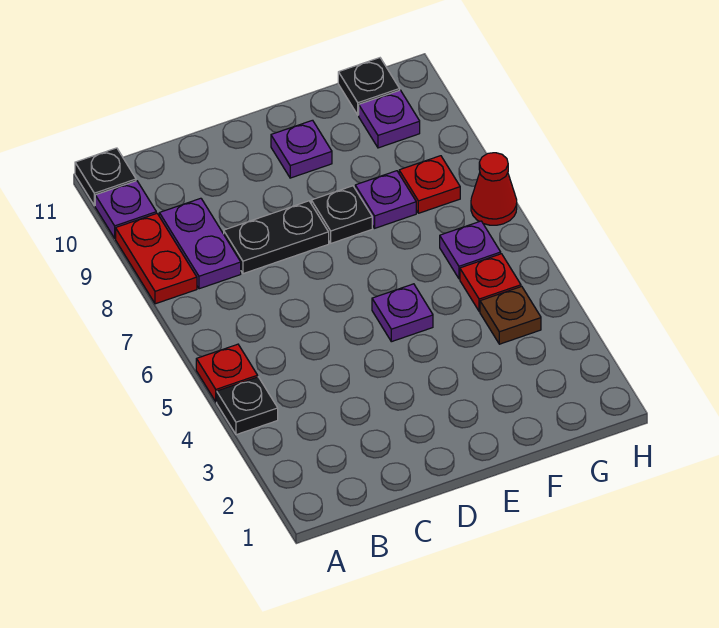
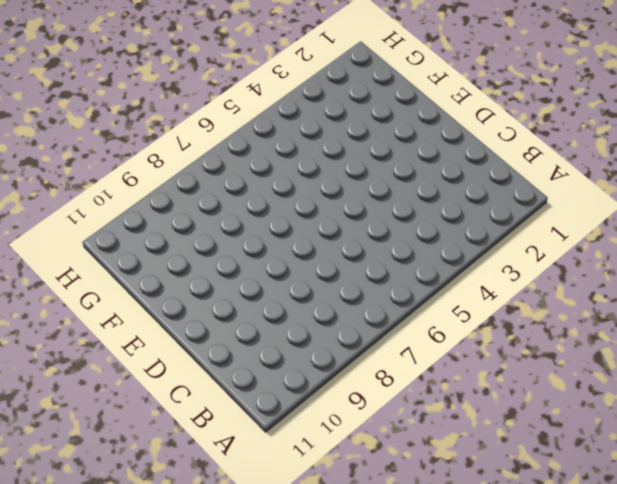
none -> black plate A4 level 1
none -> red plate A5 level 1
none -> red plate A8:A9 level 1

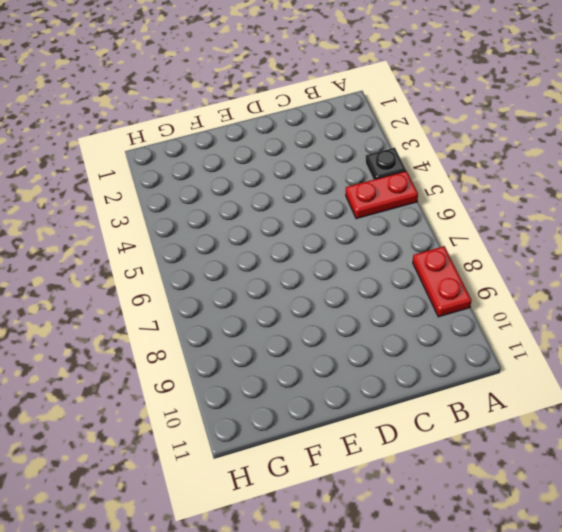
red plate A5:B5 level 1 -> red plate A5 level 1
none -> purple plate A10 level 1
none -> black plate A11 level 1
none -> purple plate B8:B9 level 1

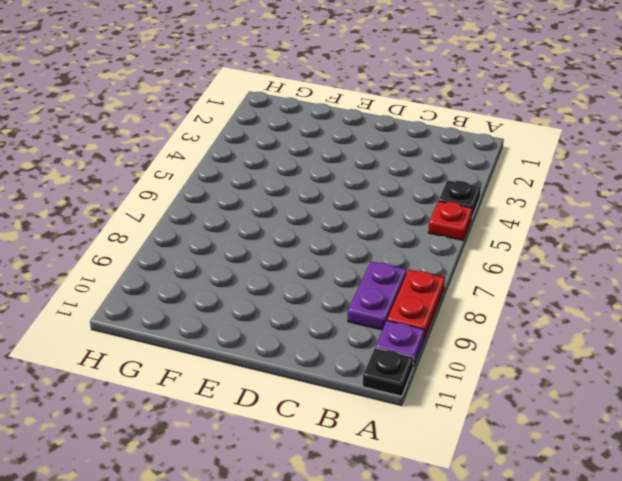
none -> black plate C8:D8 level 1
none -> purple plate E5 level 1
none -> black plate E8 level 1

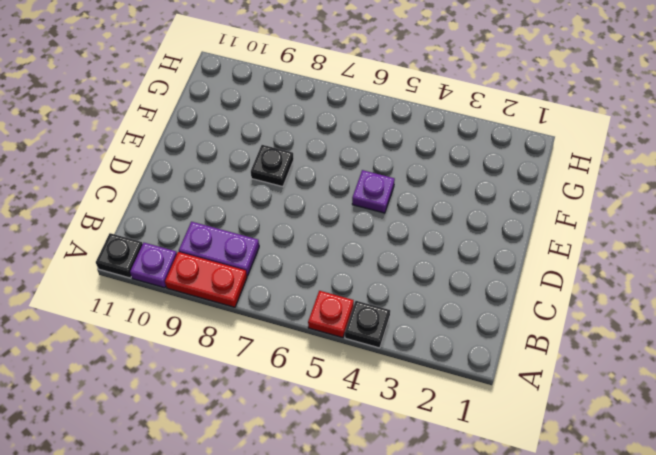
none -> black plate C8:D8 level 1
none -> purple plate E10 level 1
none -> purple plate F8 level 1

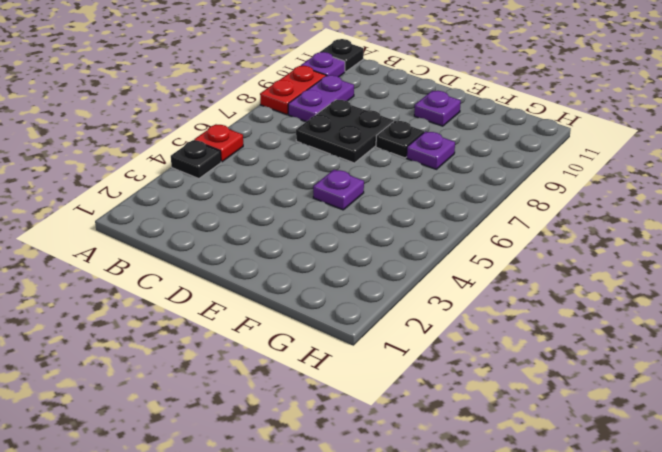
black plate C7:D8 level 1 -> black plate C8:D8 level 1
none -> brown plate G4 level 1
none -> red plate G5 level 1
none -> purple plate G6 level 1

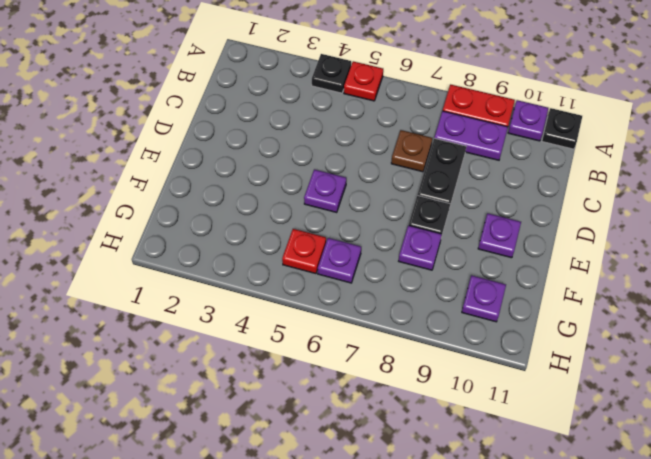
brown plate C7 level 1 -> brown plate G4 level 1
none -> red plate G8 level 1
none -> black plate G11 level 1
none -> red cone H7 level 1

